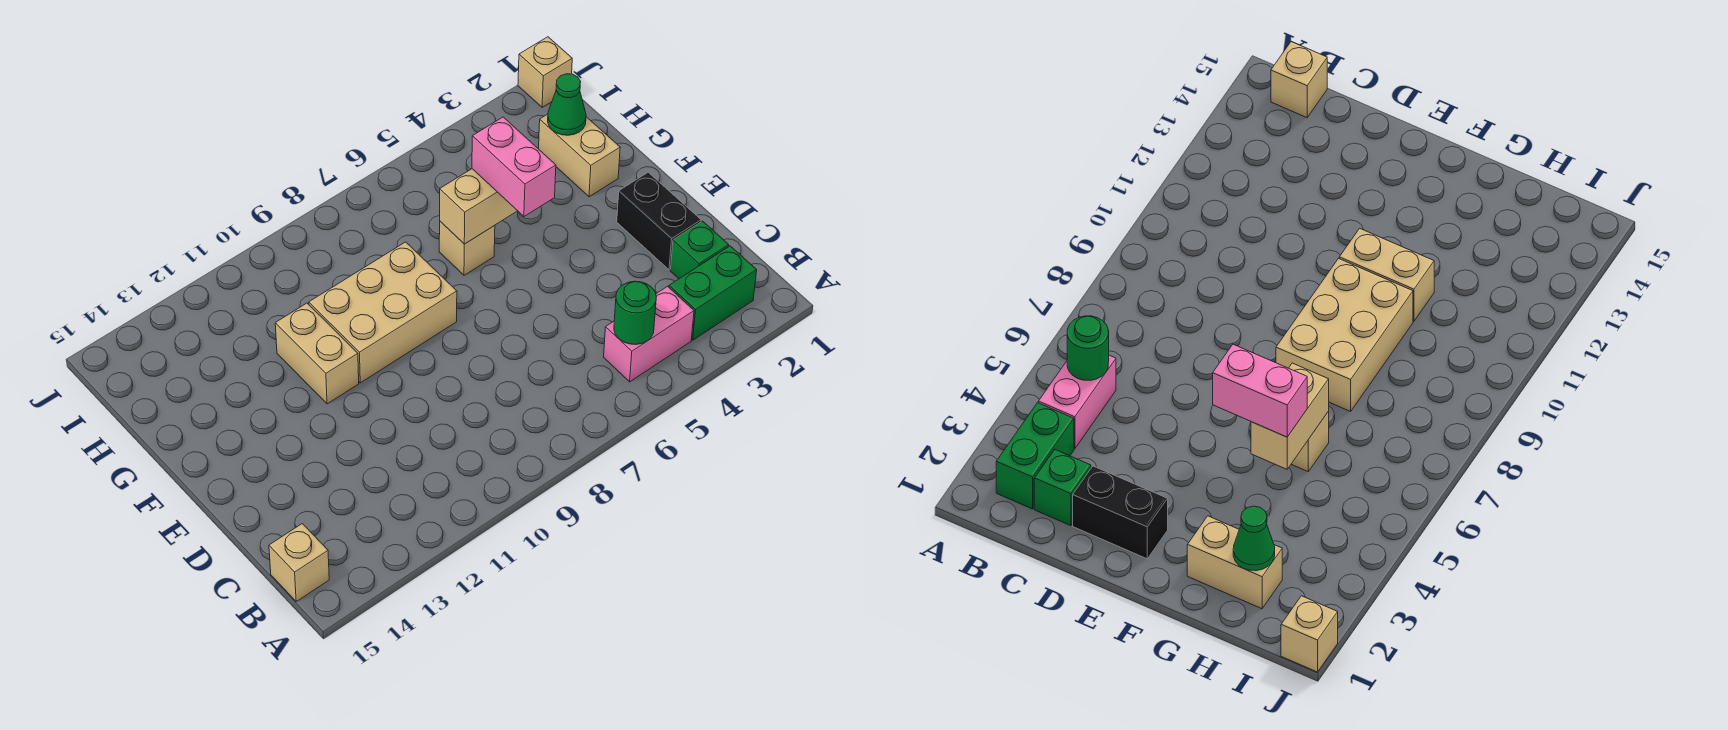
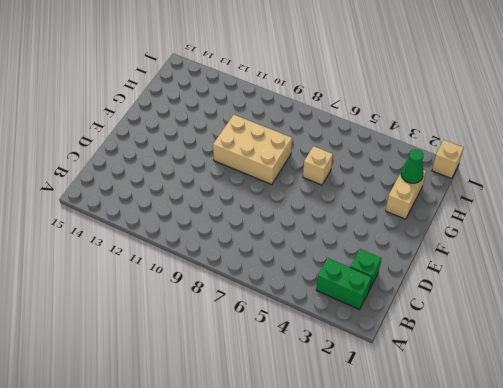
none -> pink brick B4:B5 level 1
none -> tan brick B15 level 1
none -> black brick D2:E2 level 1

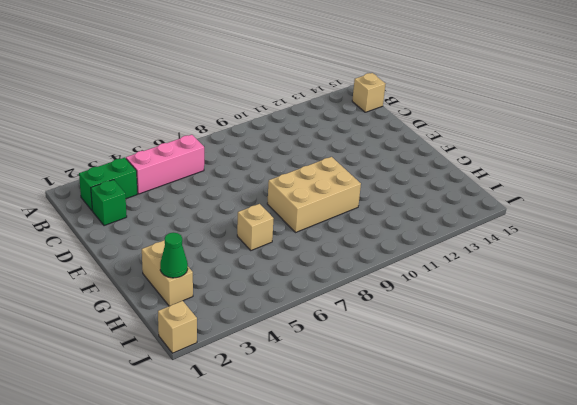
pink brick B4:B6 level 1 -> pink brick B4:B5 level 1
none -> black brick D2:E2 level 1
none -> tan brick F11:G11 level 1
none -> green round brick B5 level 2

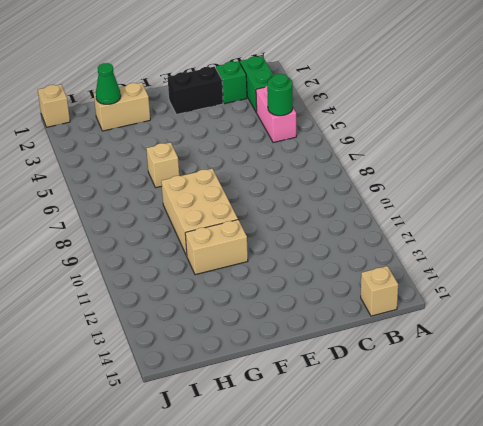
none -> tan brick G5:G6 level 2
none -> pink brick F5:G5 level 3

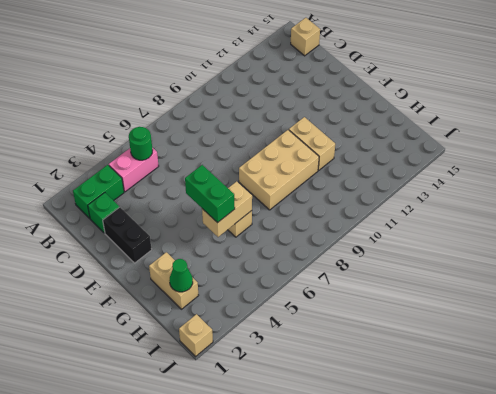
green brick F5:G5 level 3 -> pink brick F5:G5 level 3

